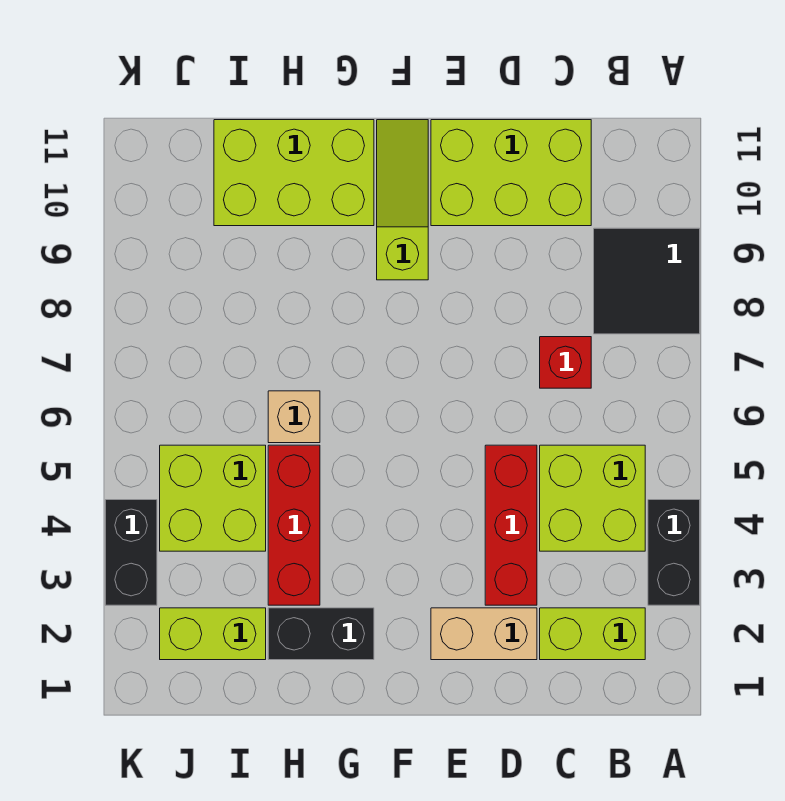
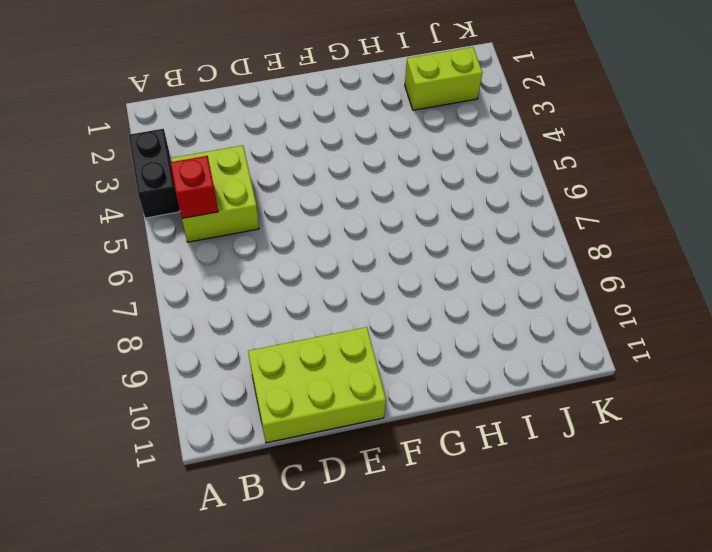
red brick B5 level 2 -> red brick C7 level 1
none -> black tile A8:B9 level 1
none -> lime brick B2:C2 level 1
none -> tan brick D2:E2 level 1

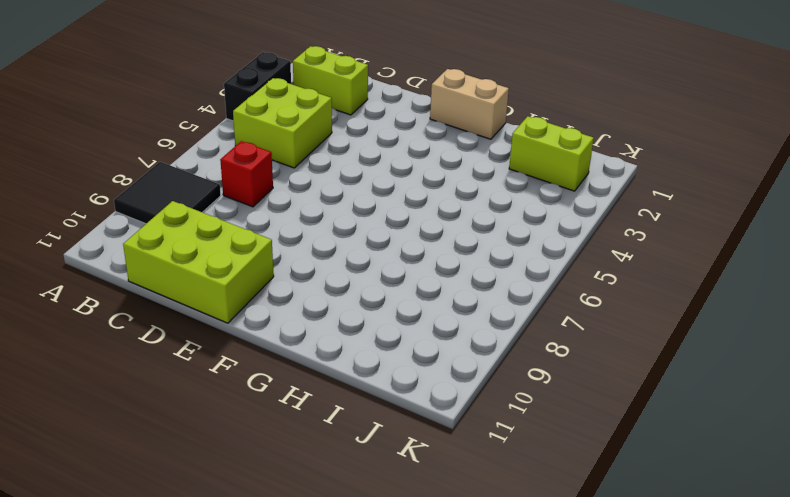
tan brick F1:G1 level 1 -> tan brick D2:E2 level 1
none -> red brick D3:D5 level 1
none -> lime slope F9:F11 level 1 top 9
none -> black brick G2:H2 level 1

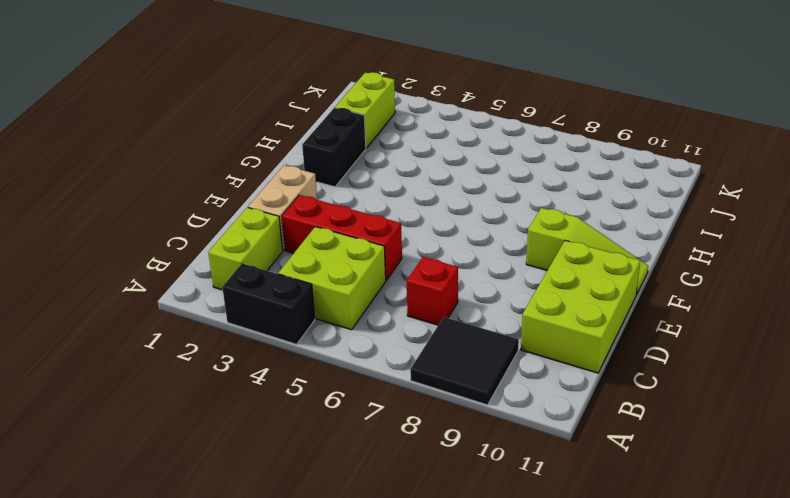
none -> lime brick G10:I11 level 1
none -> red brick H3:H5 level 1
none -> tan brick H6 level 1

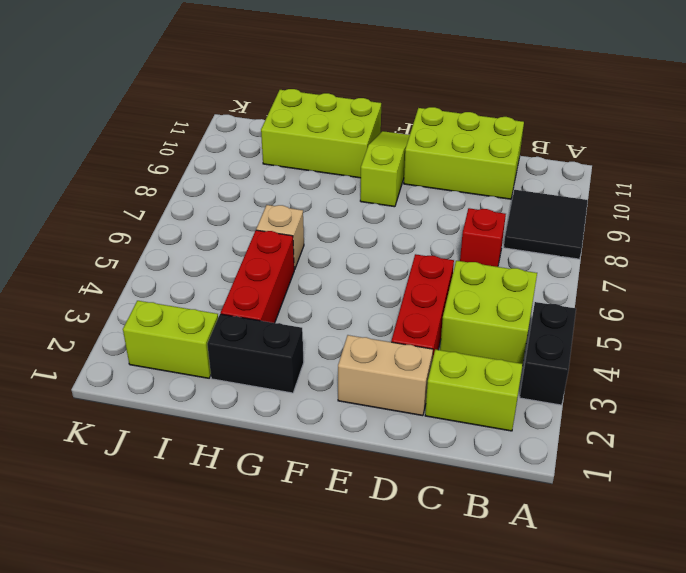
none -> lime brick I4:J5 level 1
none -> black brick K3:K4 level 1

